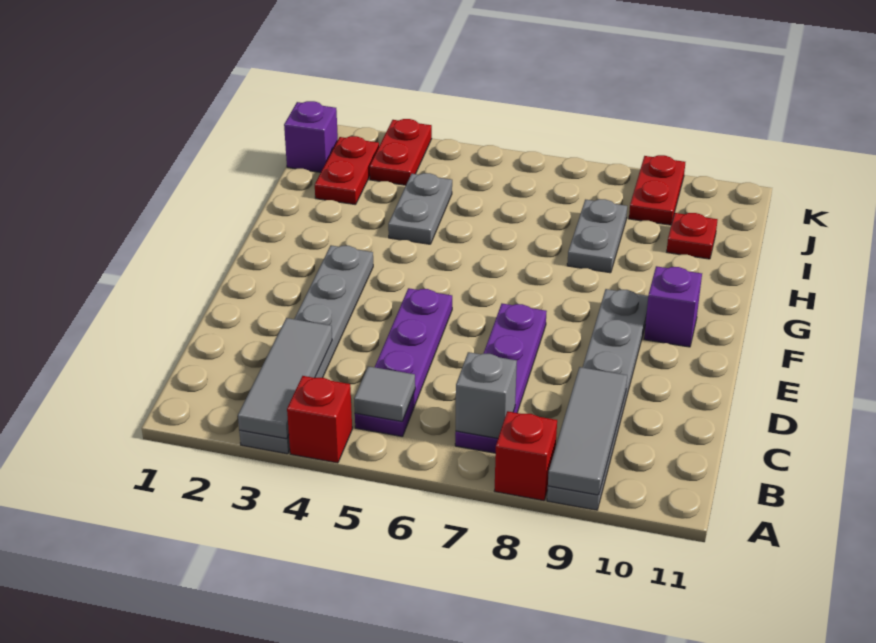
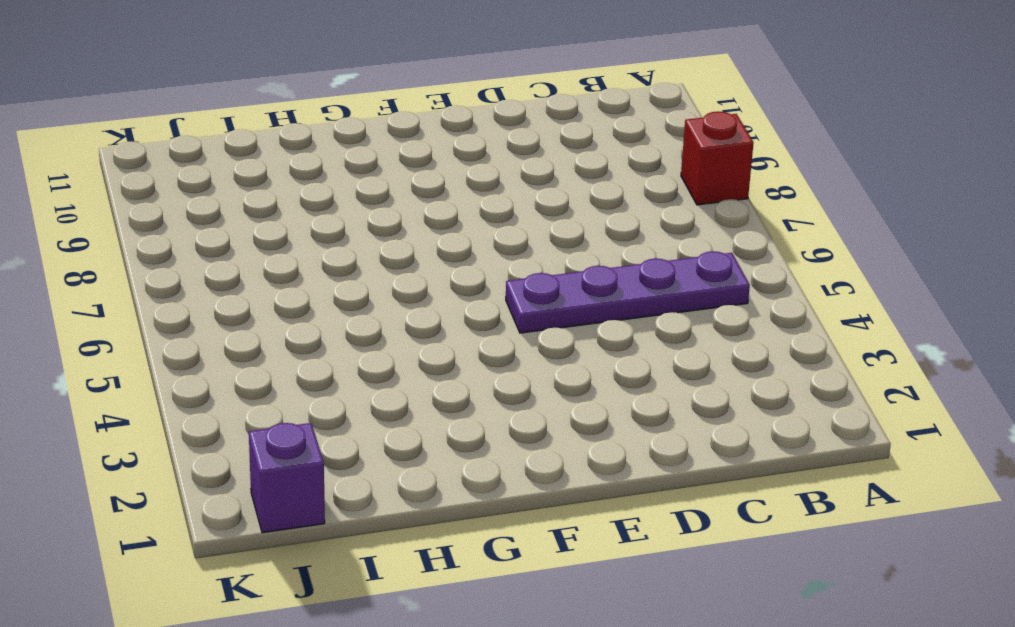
none -> grey plate A3:F3 level 1
none -> red brick A4 level 1
none -> grey plate A9:F9 level 1

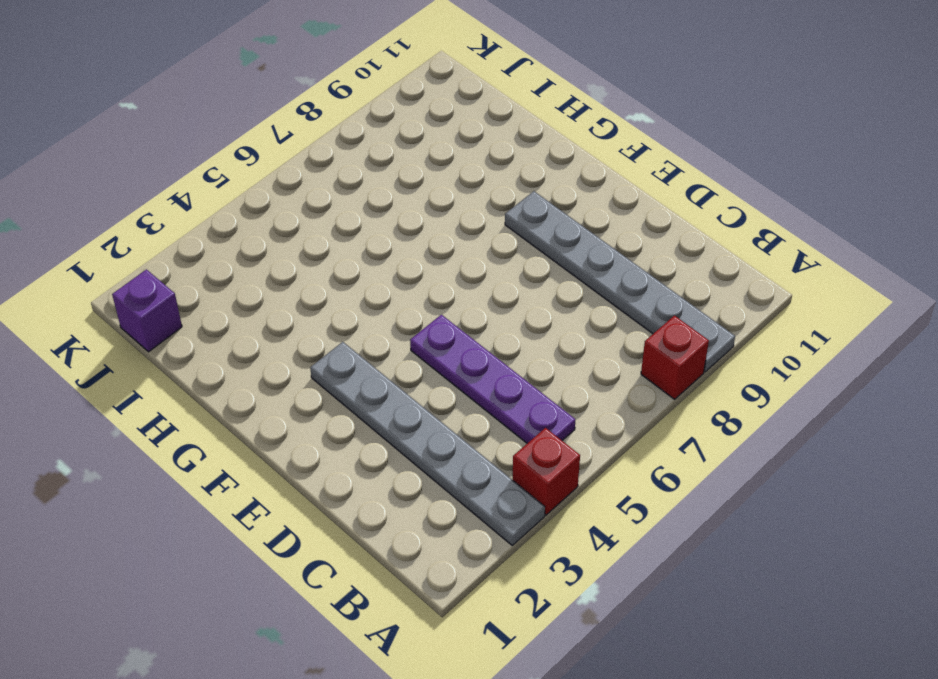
none -> purple plate B7:E7 level 1
none -> purple brick F10 level 1
none -> grey plate H4:I4 level 1

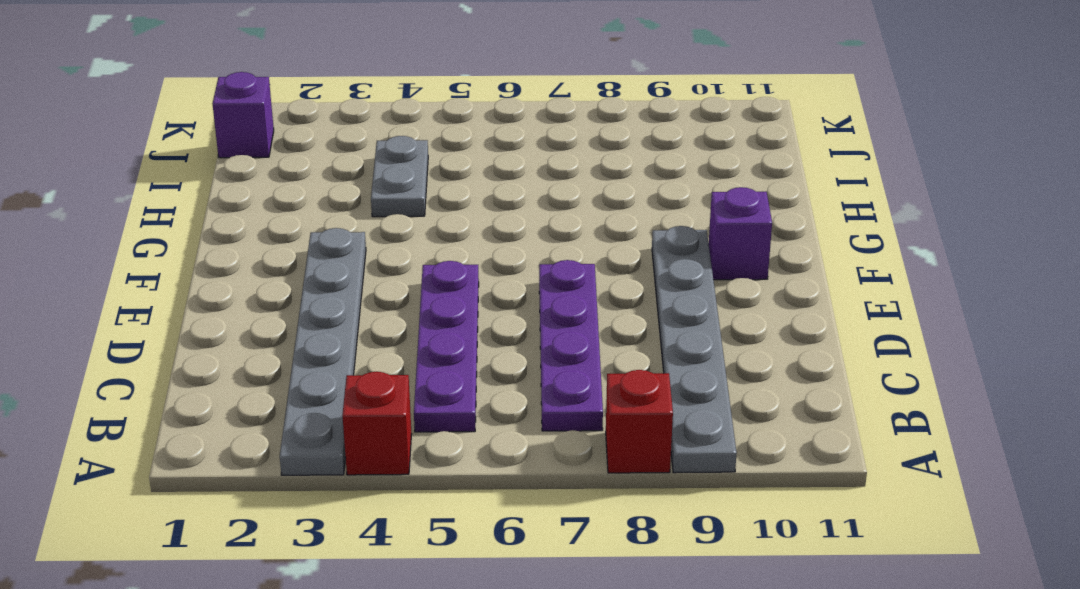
none -> grey plate H8:I8 level 1
none -> red plate I2:J2 level 1
none -> red plate I10 level 1

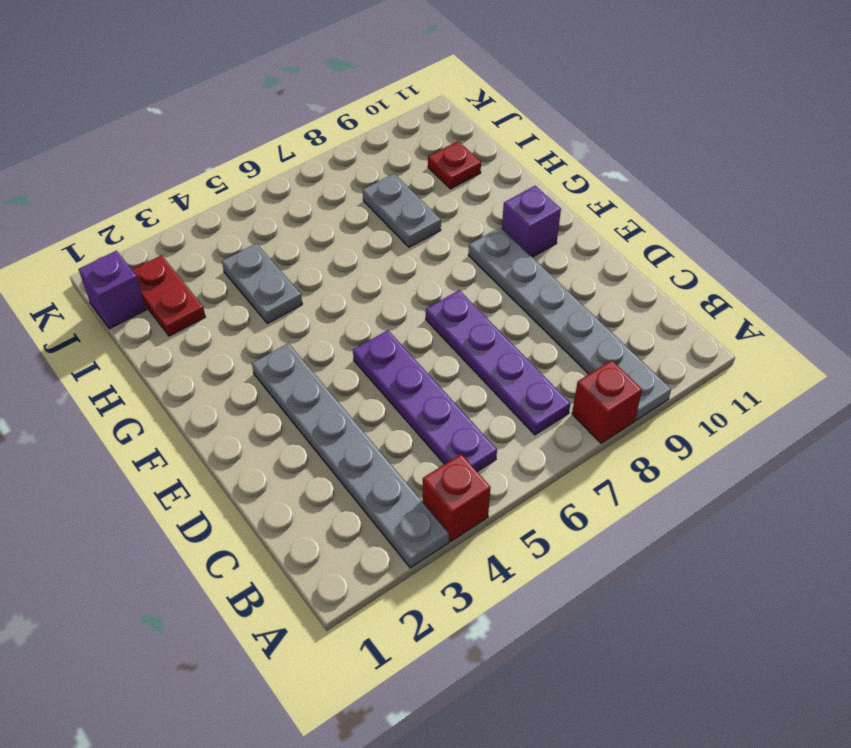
none -> red plate J3:K3 level 1
none -> red plate J9:K9 level 1
none -> grey tile A3:C3 level 2

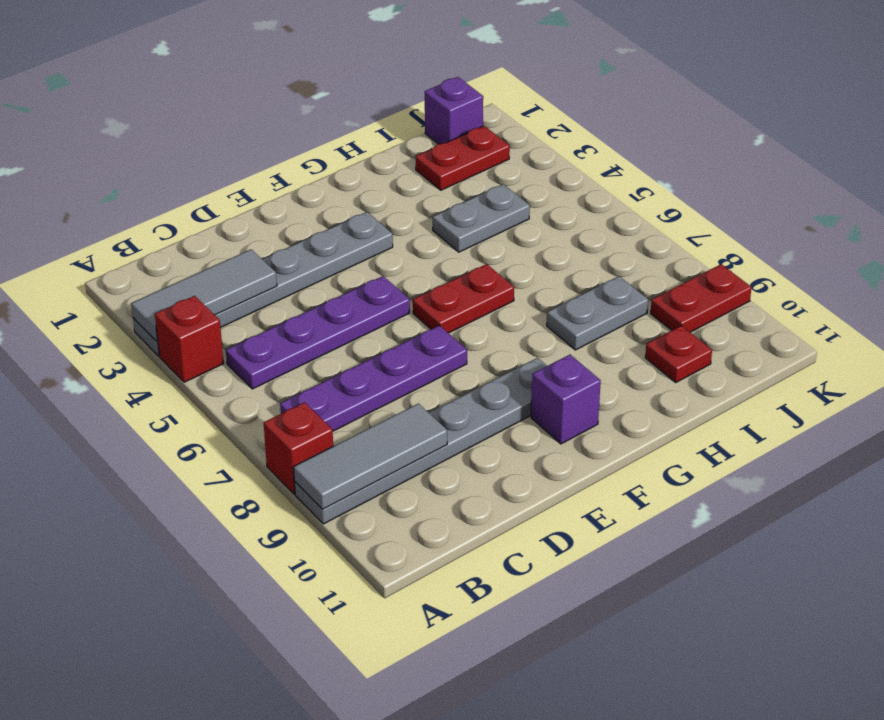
red plate F6:G6 level 1 -> red plate J3:K3 level 1
none -> grey tile B5 level 2
none -> grey brick B7 level 2

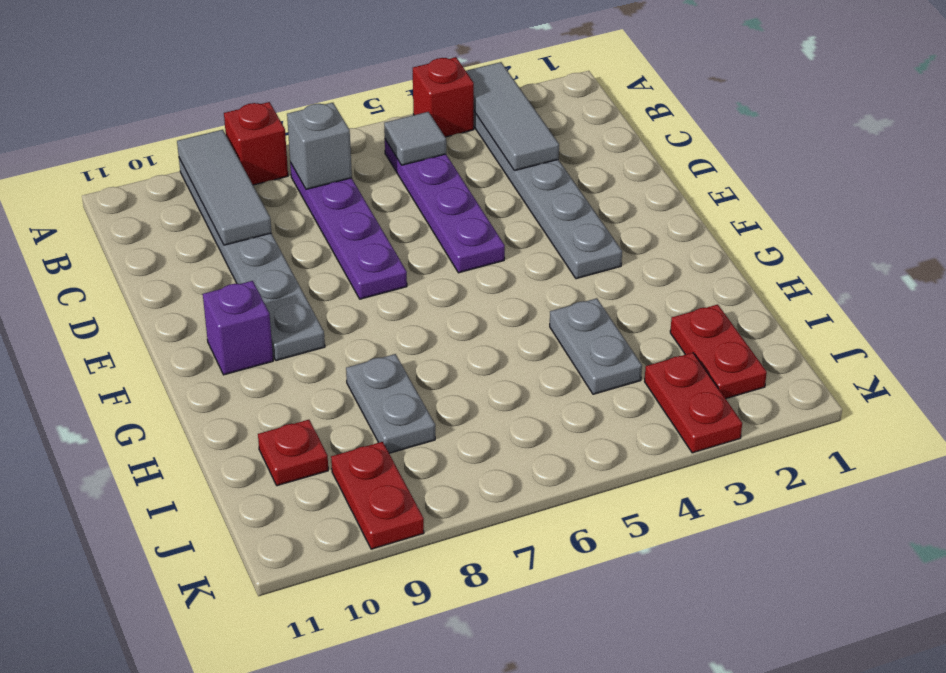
none -> purple brick J1 level 1

